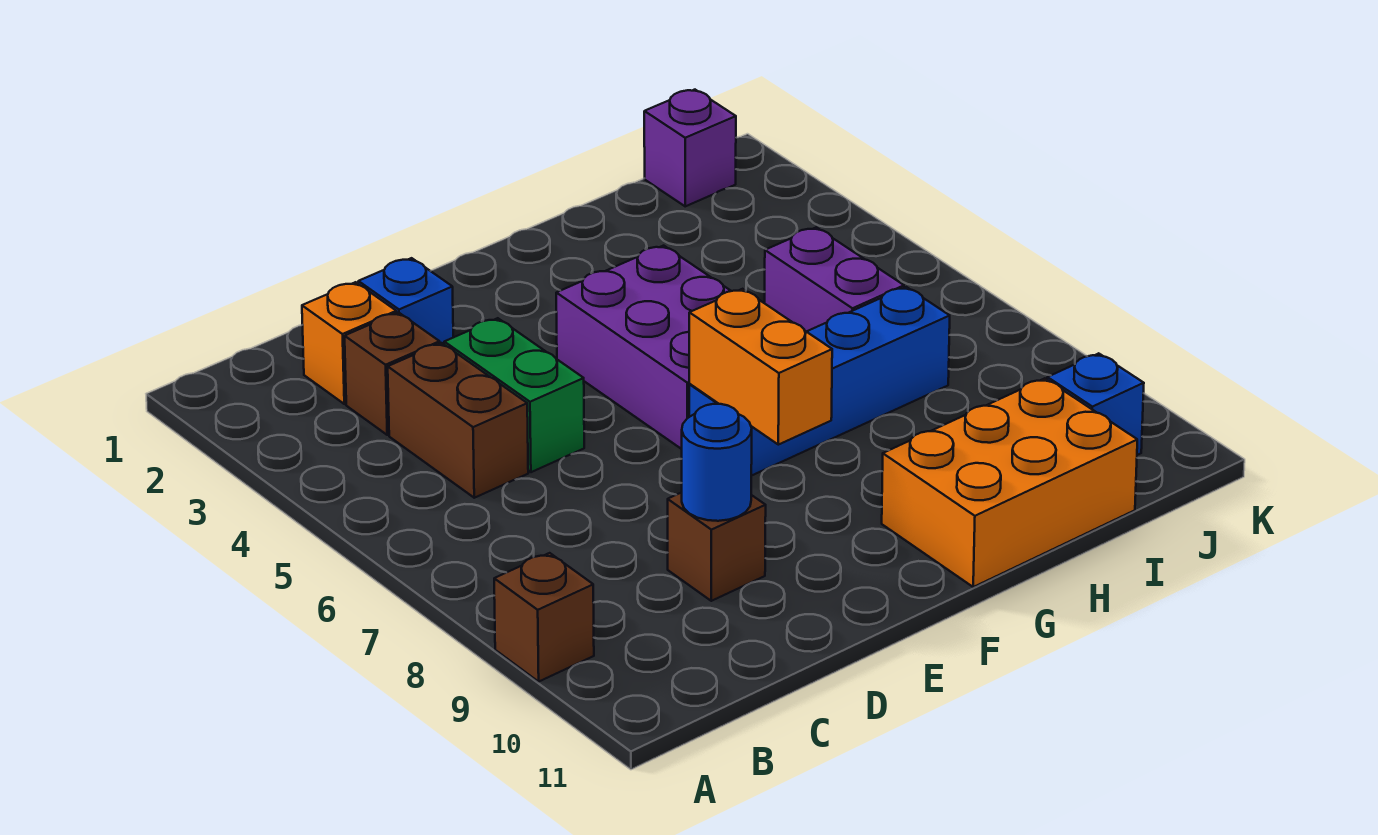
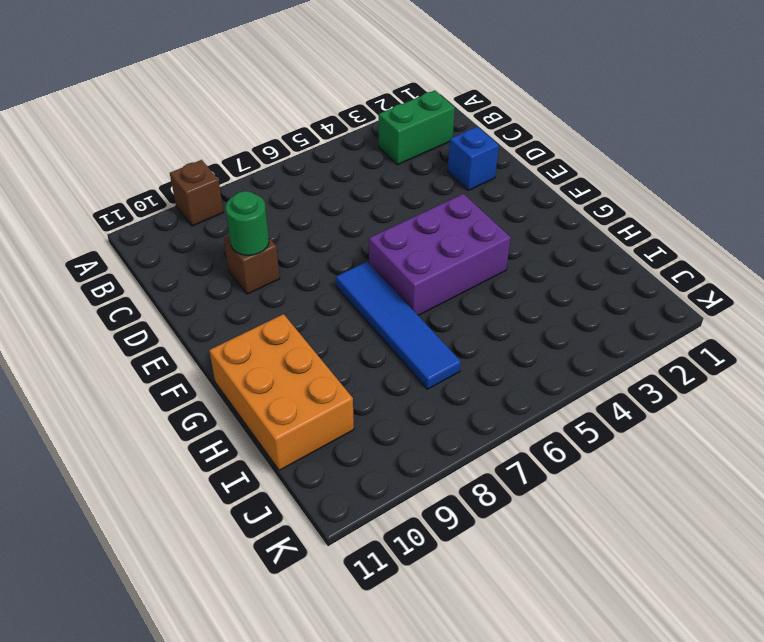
green brick B2:B3 level 1 -> green brick D4:D5 level 1
green round brick D9 level 2 -> blue round brick D9 level 2
blue tile F7:I7 level 1 -> blue brick F7:I7 level 1
none -> orange brick C2 level 1
none -> brown brick C3 level 1
none -> brown brick C4:C5 level 1

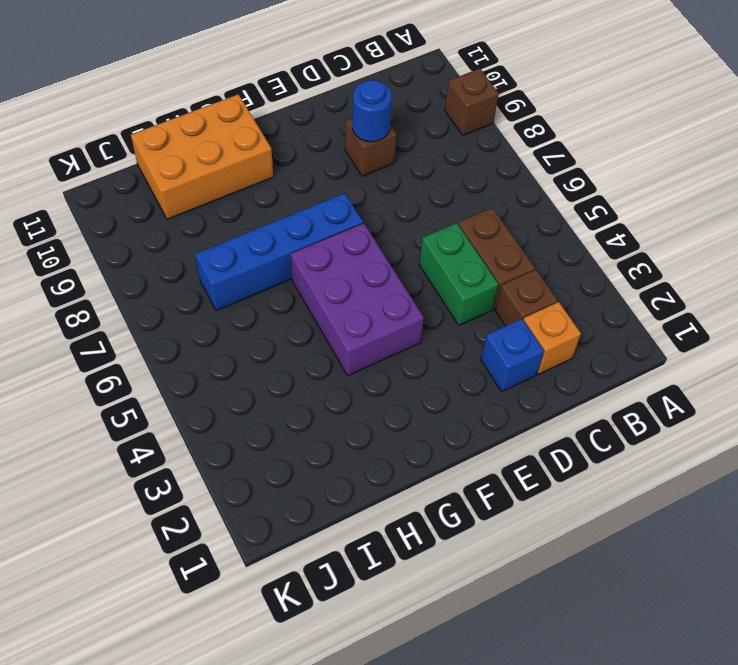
none -> purple brick I5:I6 level 1
none -> purple brick J1 level 1
none -> blue brick J10 level 1

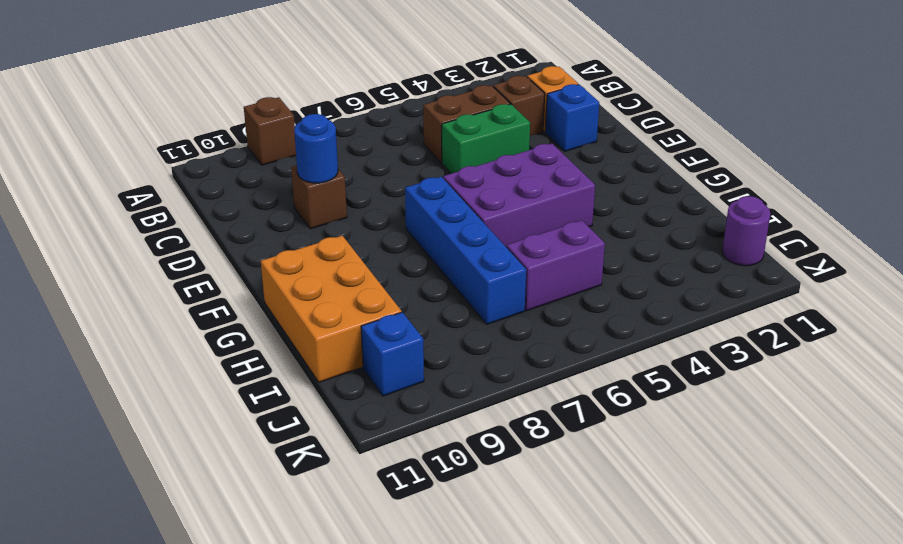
purple round brick J1 level 1 -> purple brick J1 level 1
none -> orange brick F7:F8 level 2

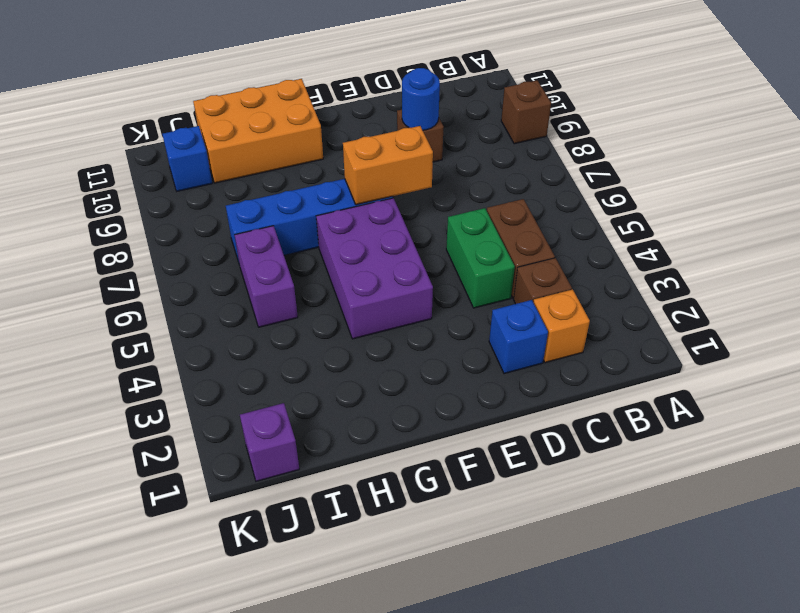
orange brick E7:F7 level 2 -> orange brick F7:F8 level 2

